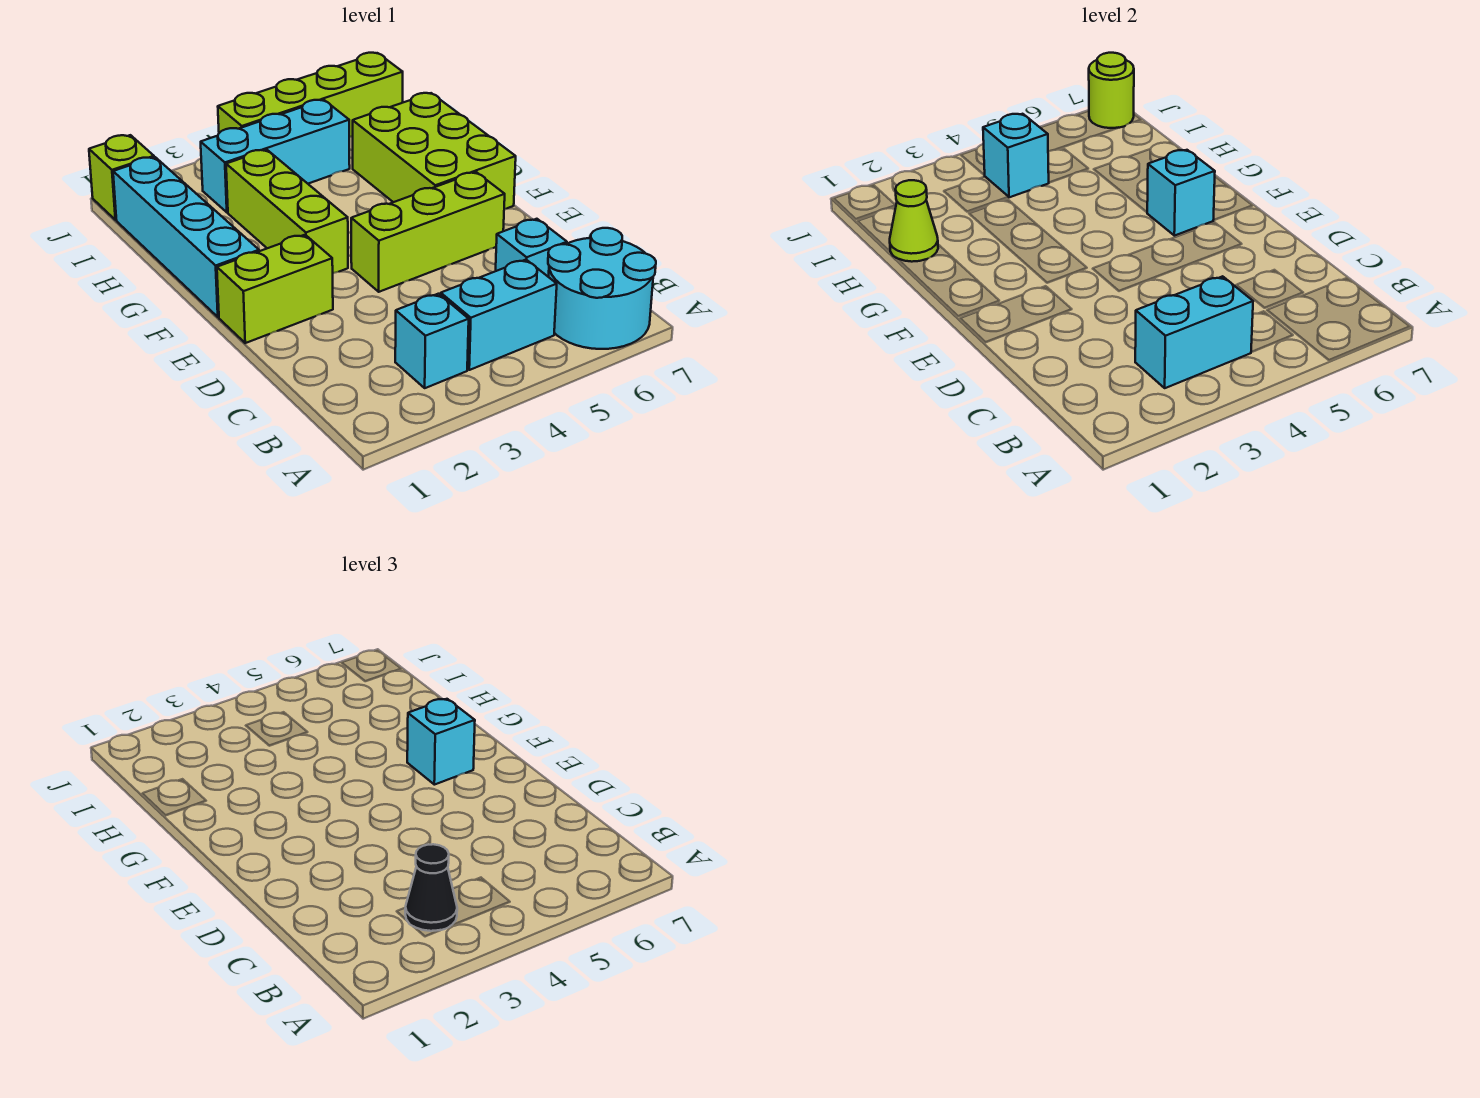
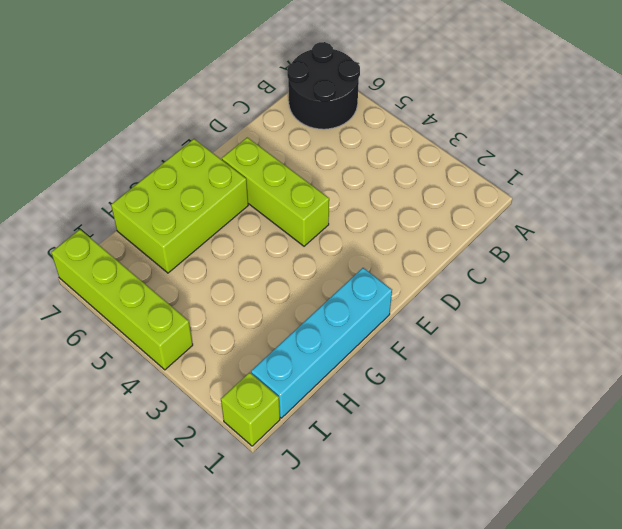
black round brick A6:B7 level 1 -> cyan round brick A6:B7 level 1
none -> cyan brick B3 level 1
none -> cyan brick B4:B5 level 1
none -> cyan brick C6 level 1

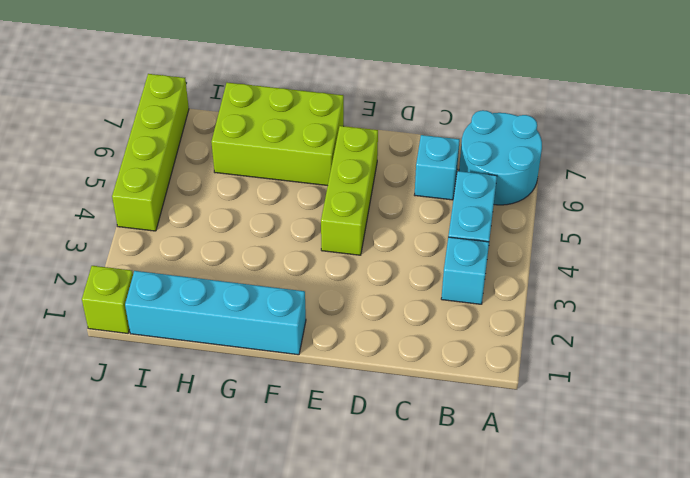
none -> lime brick E1:E2 level 1
none -> lime brick F3:H3 level 1
none -> cyan brick I3:I5 level 1

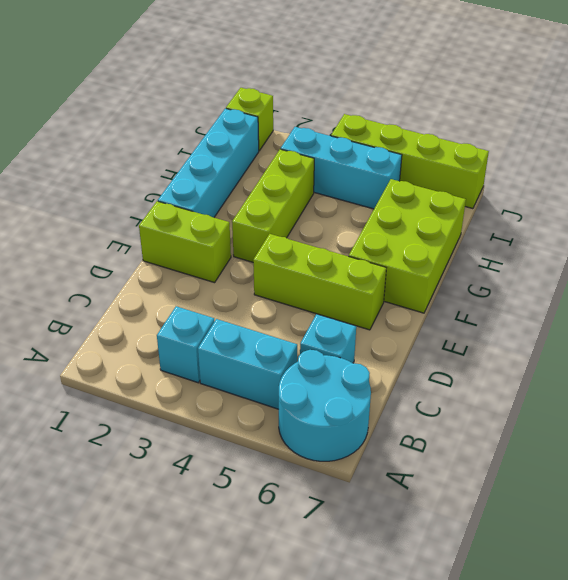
none -> cyan brick B3:B4 level 2
none -> cyan brick F6 level 2
none -> lime cone H1 level 2

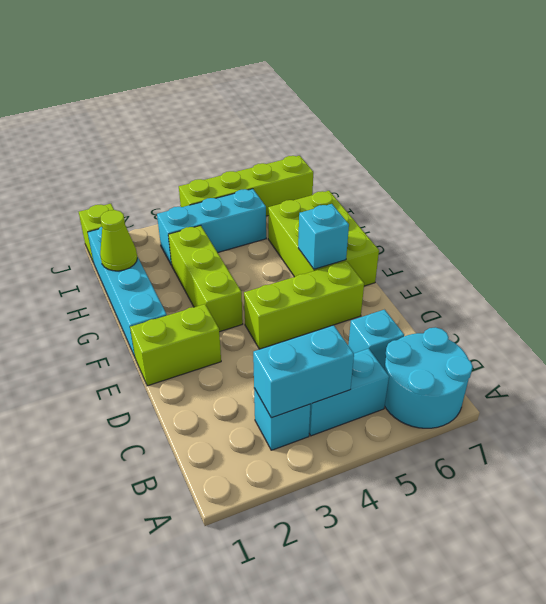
none -> cyan brick I4 level 2
none -> lime round brick J7 level 2
none -> black cone B3 level 3

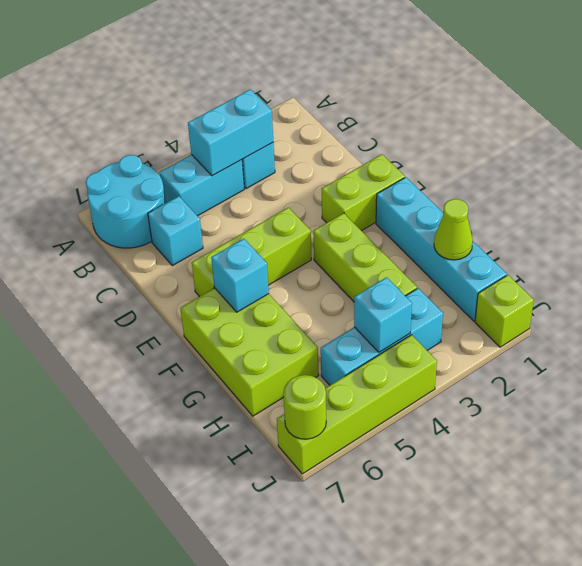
none -> black cone B3 level 3
none -> cyan brick F6 level 3

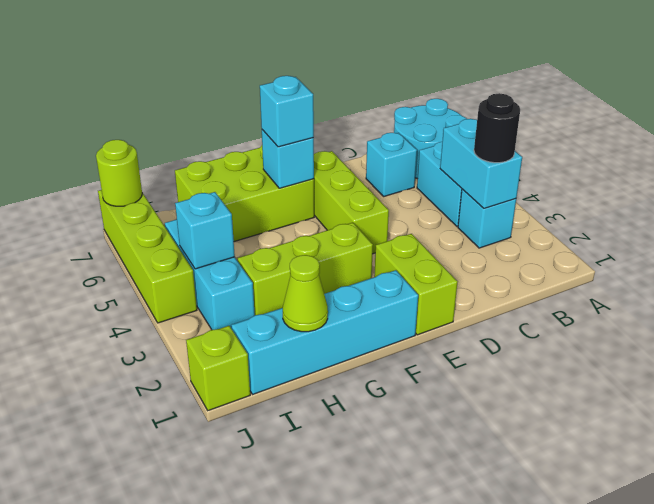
black round brick B3 level 3 -> black cone B3 level 3

